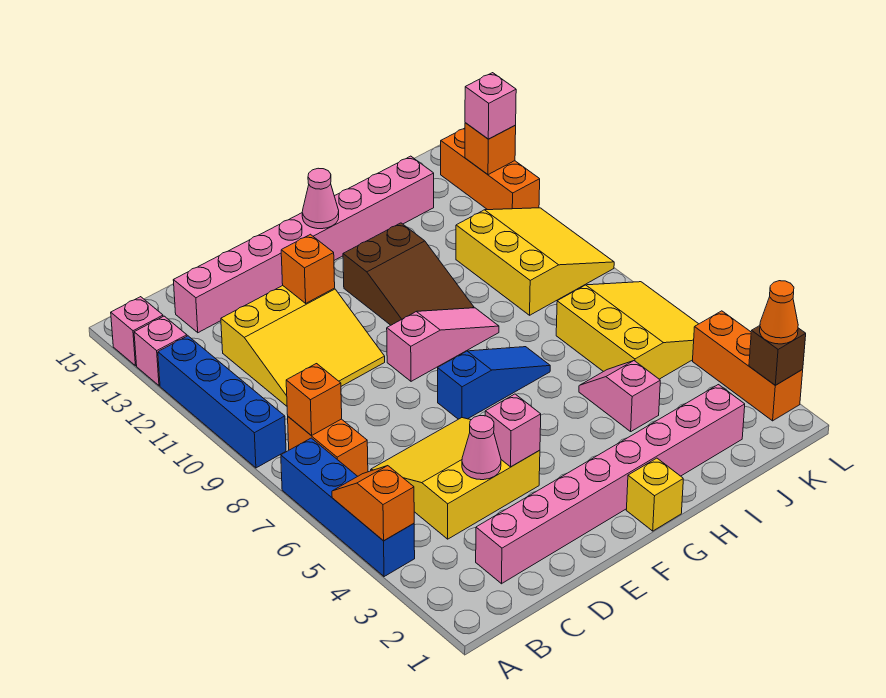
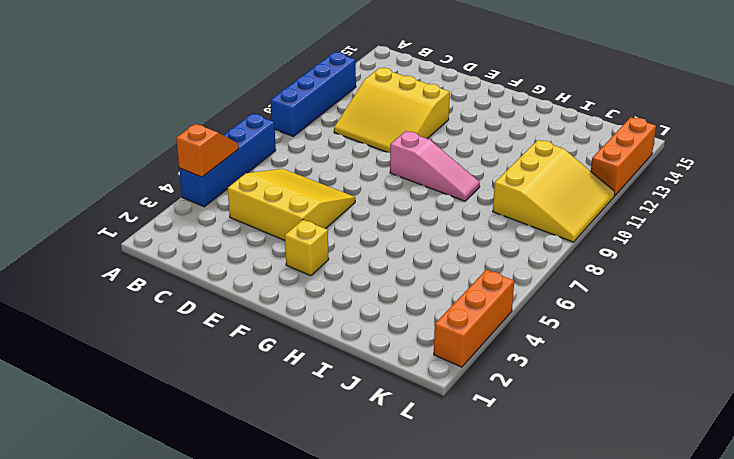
yellow brick F3 level 1 -> yellow brick G1 level 1
none -> pink brick A13 level 1
none -> pink brick A14 level 1
none -> orange brick B7:B8 level 1

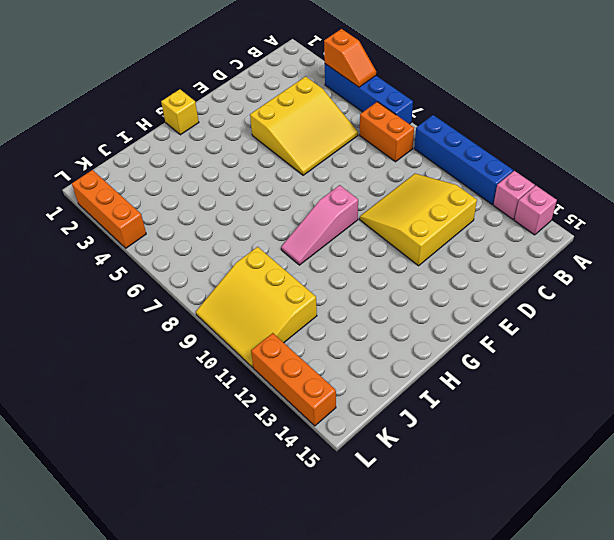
none -> pink brick C2:J2 level 1
none -> pink brick C14:J14 level 1
none -> blue slope F7:H7 level 1 top F

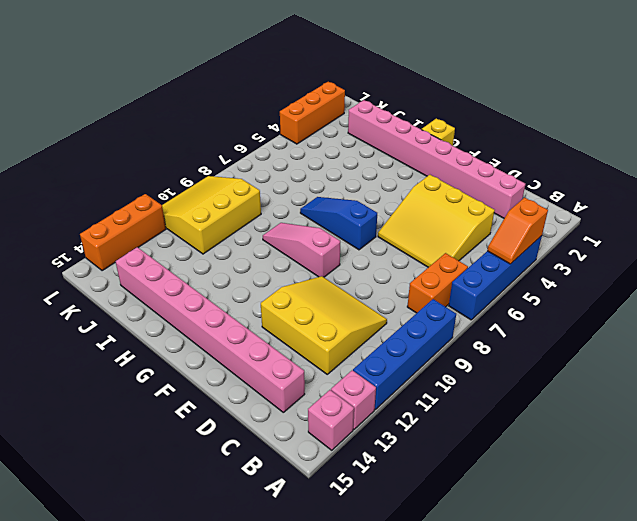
none -> brown slope G10:H12 level 1 top 12
none -> pink slope I4:I5 level 1 top 4
none -> yellow slope J5:L7 level 1 top J

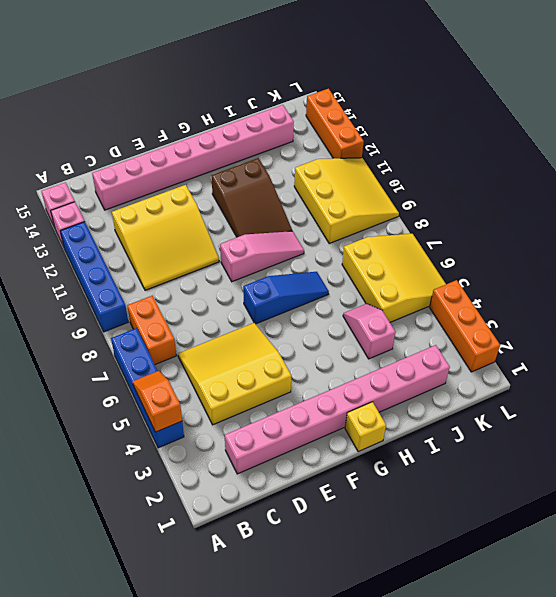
none -> orange brick B8 level 2
none -> pink cone D4 level 2
none -> pink brick E4 level 2

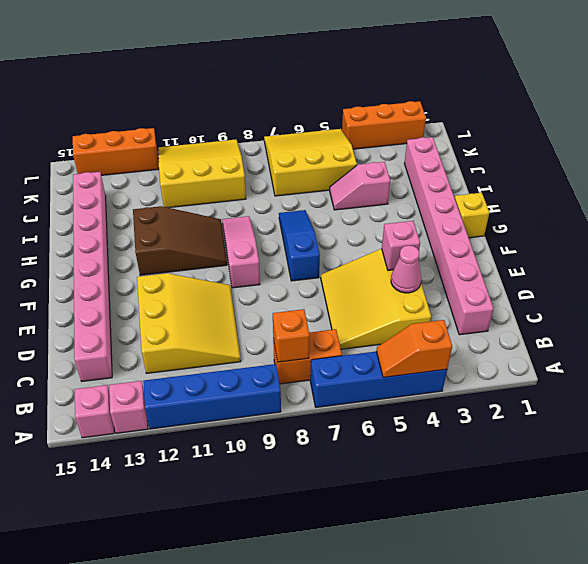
none -> orange brick E12 level 2
none -> pink cone G14 level 2
none -> brown brick L2 level 2

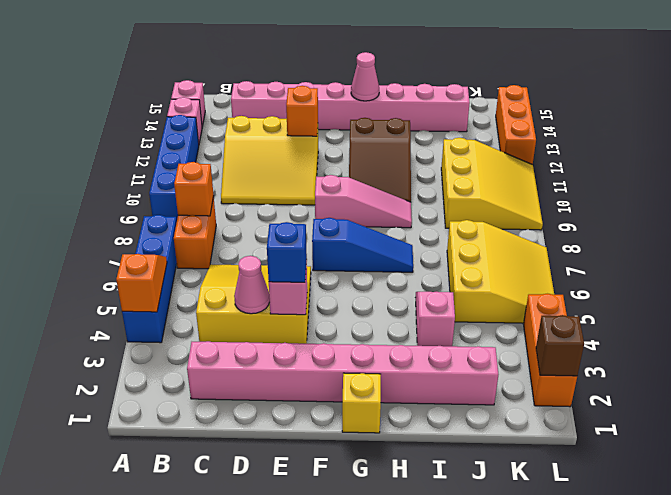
blue brick E4 level 3 -> none
none -> orange brick L13 level 2
none -> orange cone L2 level 3
none -> pink brick L13 level 3

